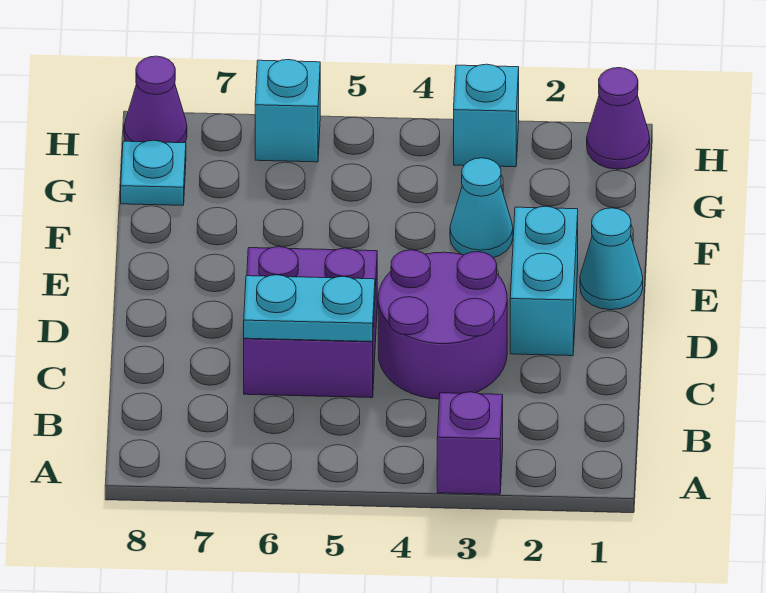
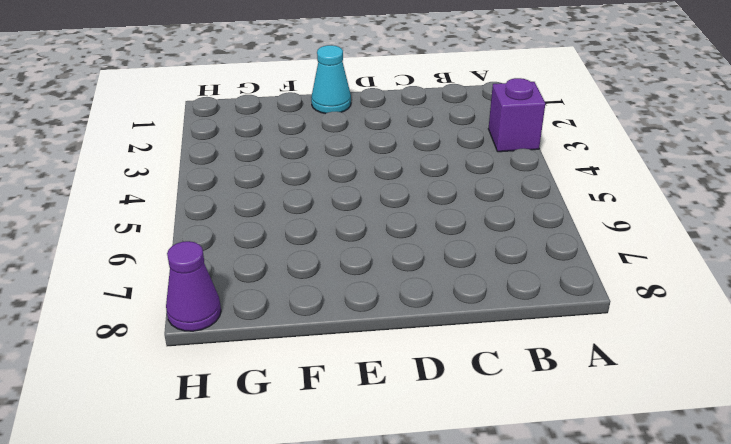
none -> purple round brick C3:D4 level 1
none -> purple brick C5:D6 level 1
none -> cyan brick D2:E2 level 1

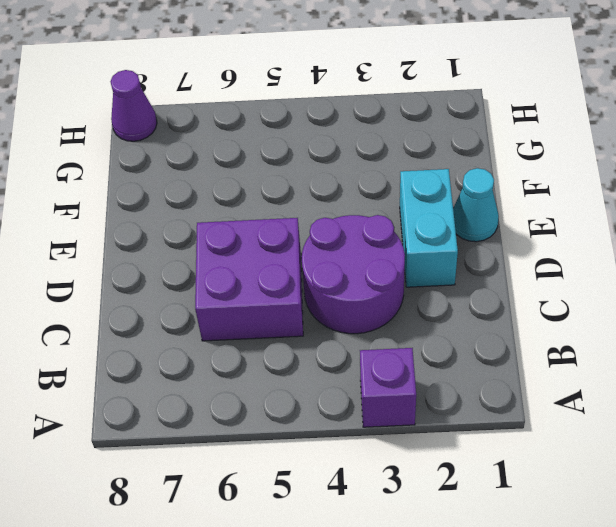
none -> cyan cone F3 level 1
none -> cyan plate G8 level 1
none -> purple cone H1 level 1

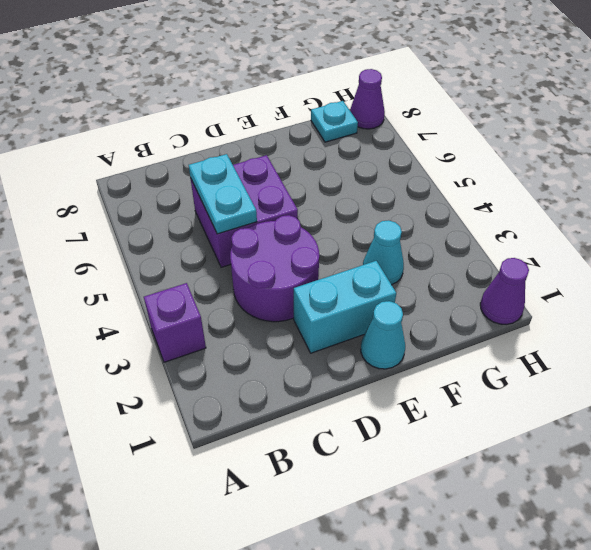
none -> cyan brick H3 level 1
none -> cyan brick H6 level 1

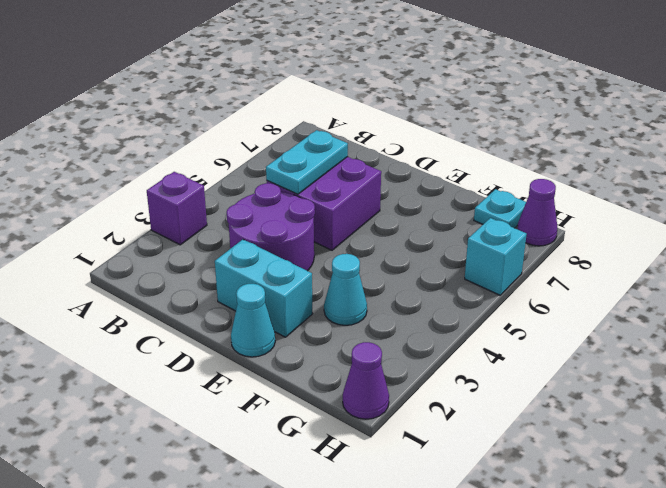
none -> cyan brick H3 level 1

